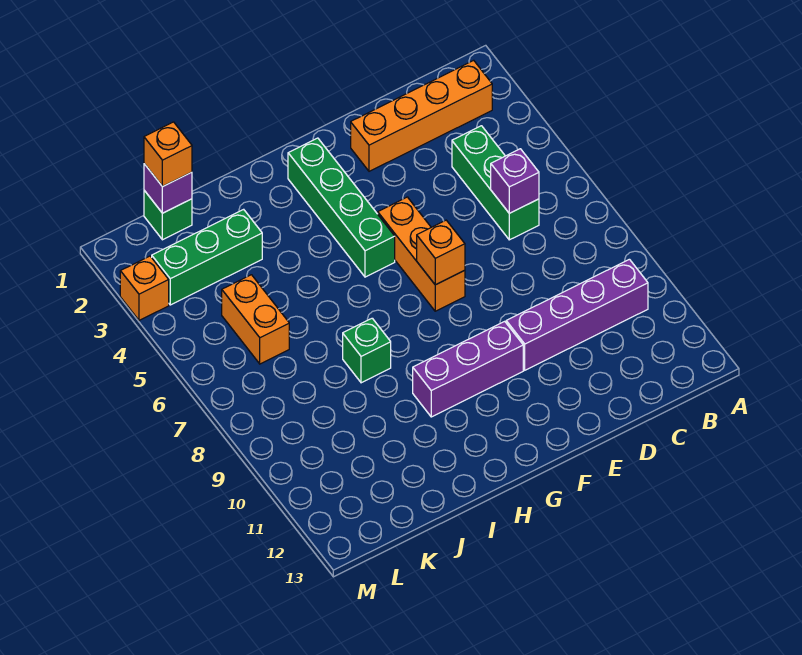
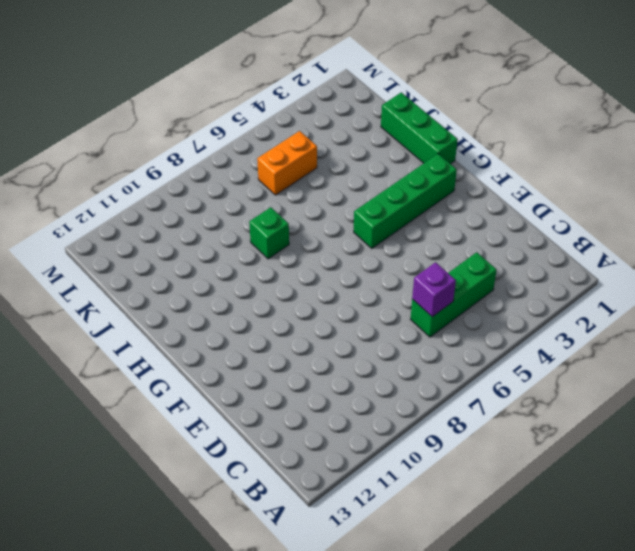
green brick H1:J1 level 1 -> green brick J3:L3 level 1
none -> orange brick B2:E2 level 1
none -> purple brick B10:E10 level 1
none -> orange brick F5:F7 level 1

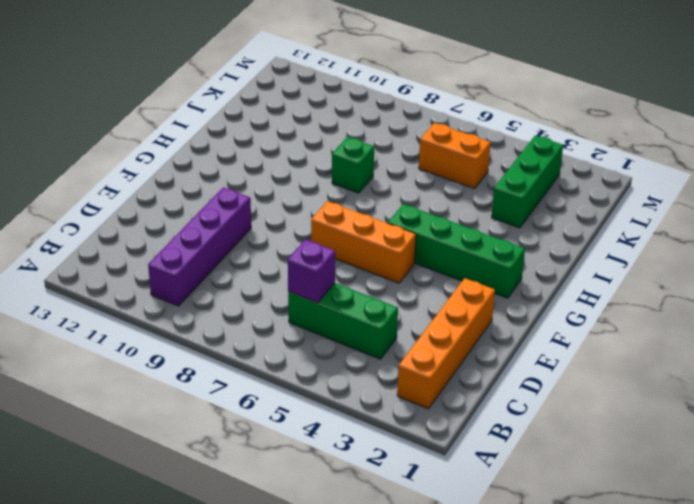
none -> purple brick F10:H10 level 1
none -> green brick K1 level 1
none -> orange brick M3 level 1

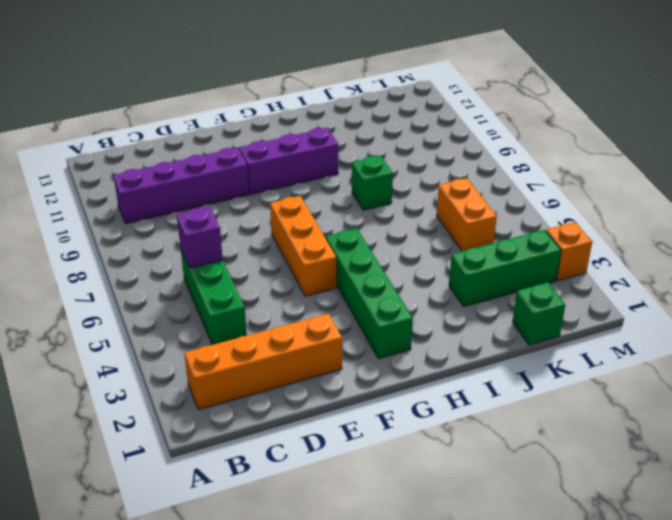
none -> orange brick F7 level 2
none -> purple brick K1 level 2
none -> orange brick K1 level 3

